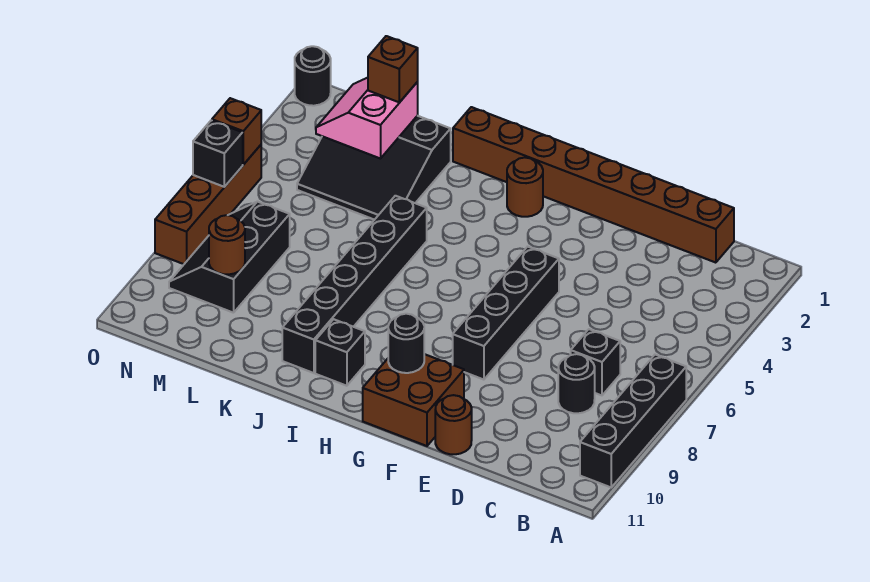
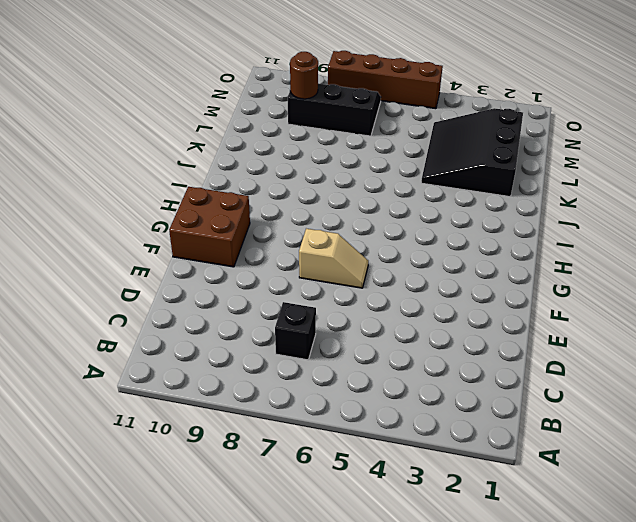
tan slope F6:F7 level 1 top 7 -> black brick F5:F8 level 1
none -> black brick A7:A10 level 1
none -> brown brick C1:J1 level 1
none -> black round brick C8 level 1

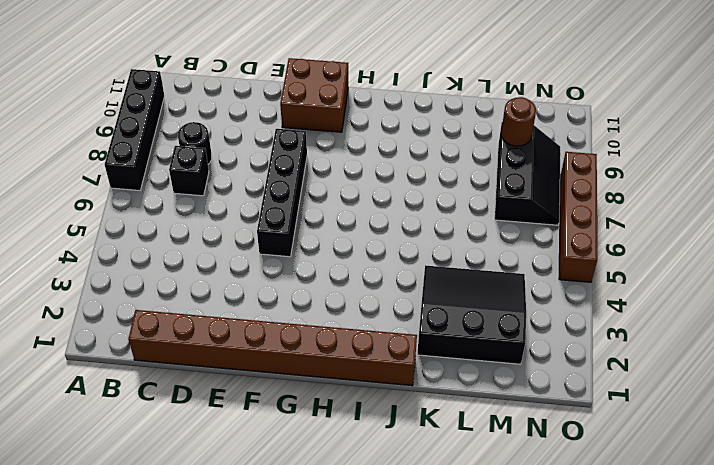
none -> brown round brick E11 level 1
none -> brown round brick H2 level 1
none -> black brick I10 level 1

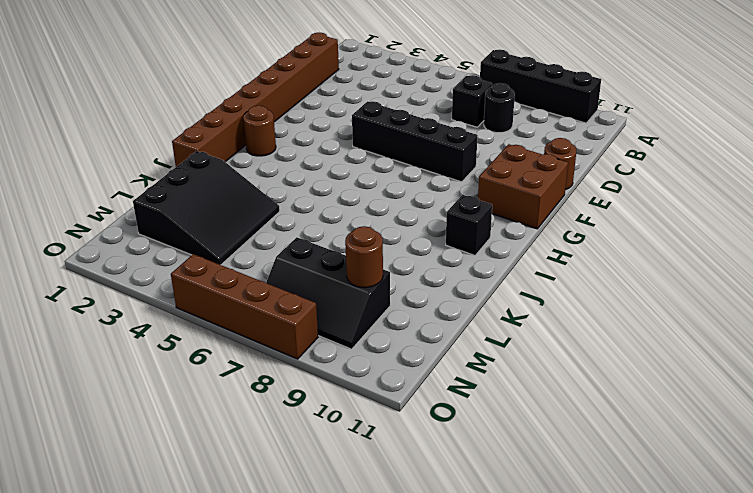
none -> black brick J5:J10 level 1
none -> black round brick O1 level 1
none -> black round brick G10 level 2

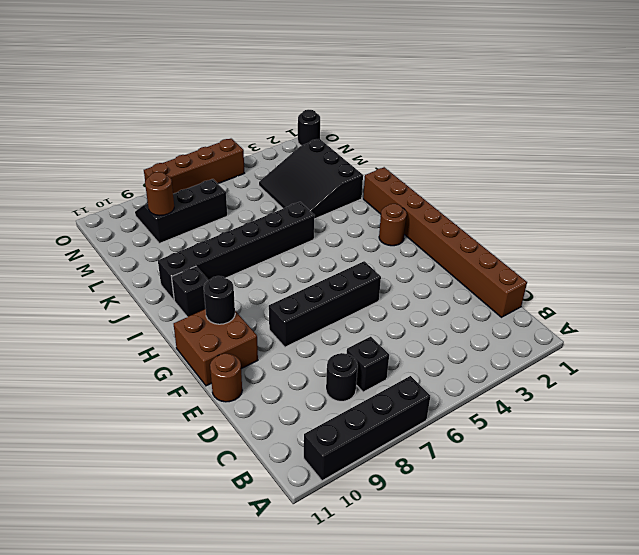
none -> pink slope L2:M3 level 2 top L
none -> brown brick O5 level 2
none -> black brick O6 level 2

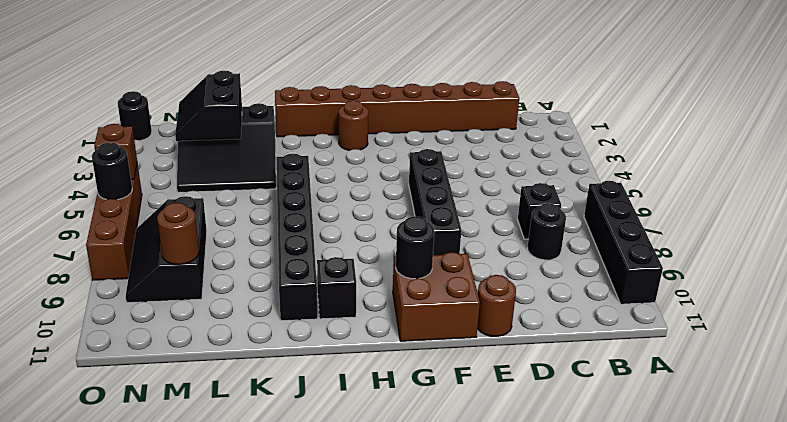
black slope L2:M3 level 2 top L -> pink slope L2:M3 level 2 top L
black round brick O6 level 2 -> black brick O6 level 2
none -> brown brick L2 level 3

